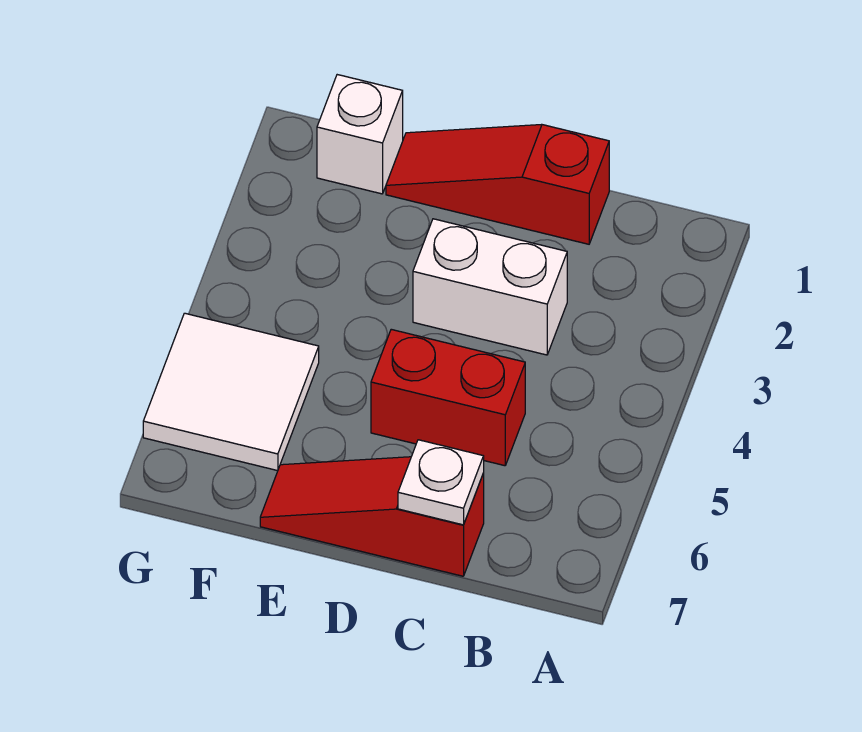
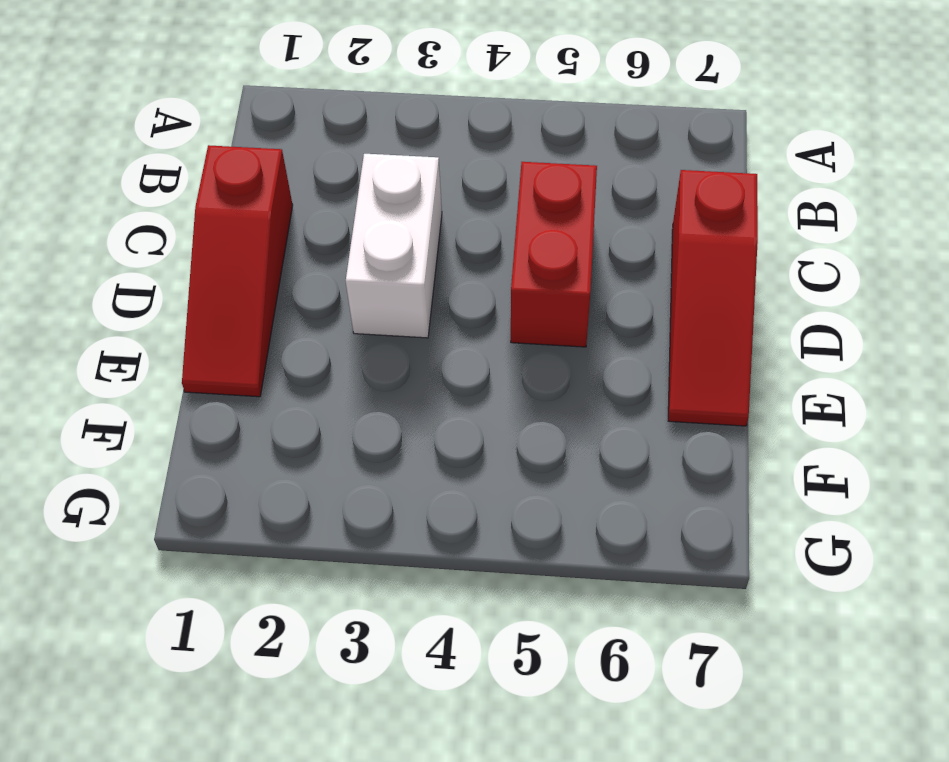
none -> white brick F1 level 1
none -> white tile F5:G6 level 1

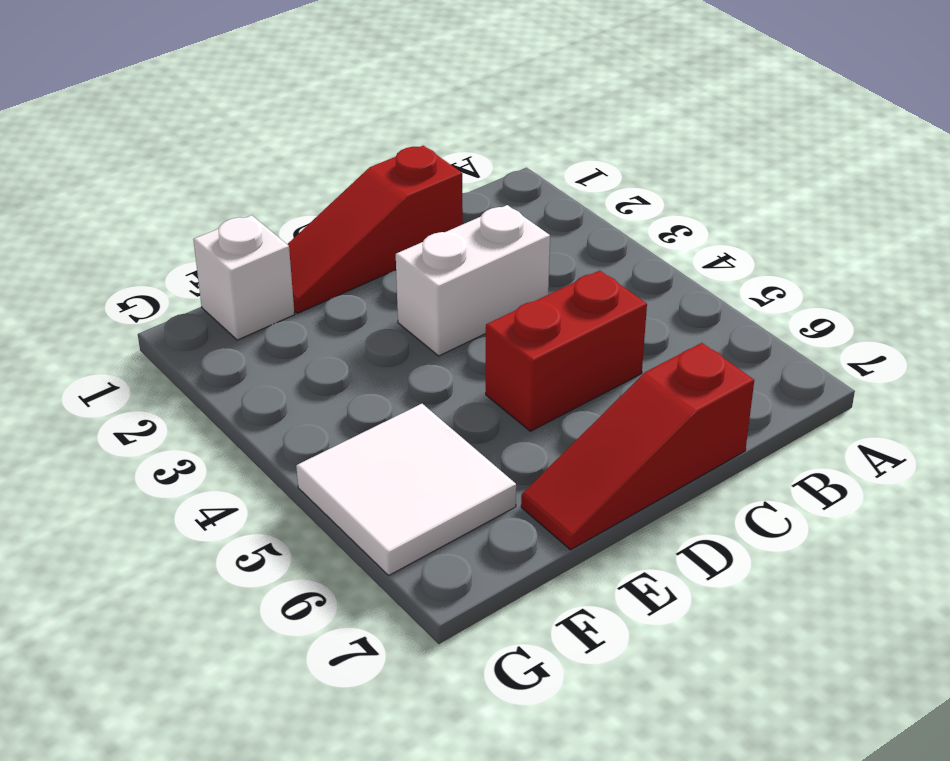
none -> white plate C7 level 2

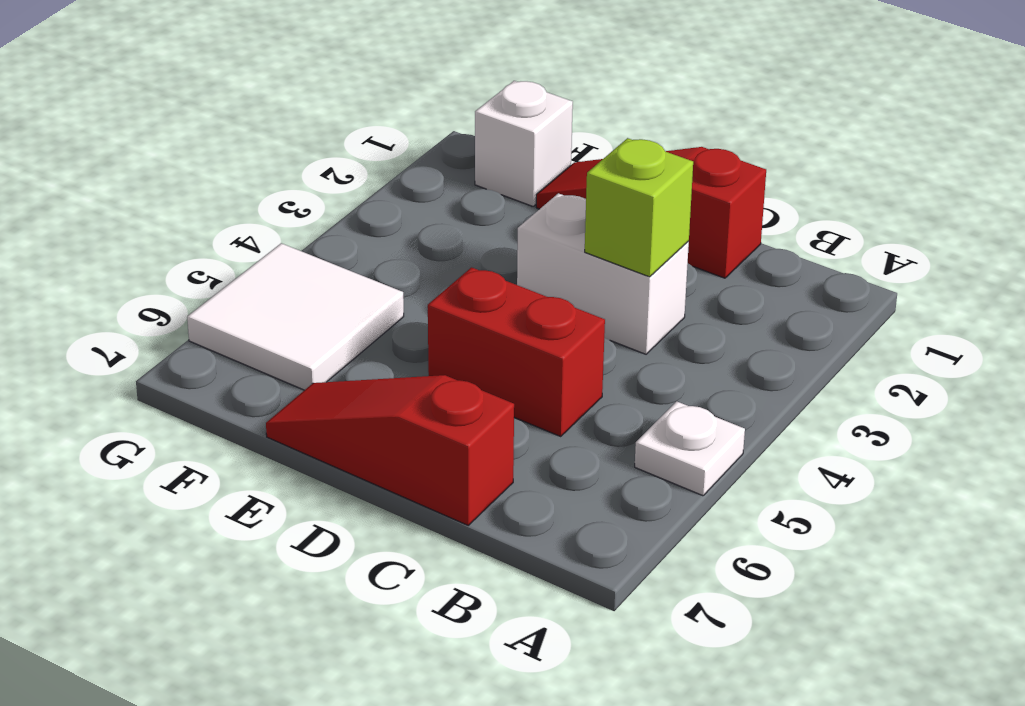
white plate A5 level 1 -> white plate C7 level 2
lime brick C3 level 2 -> none

